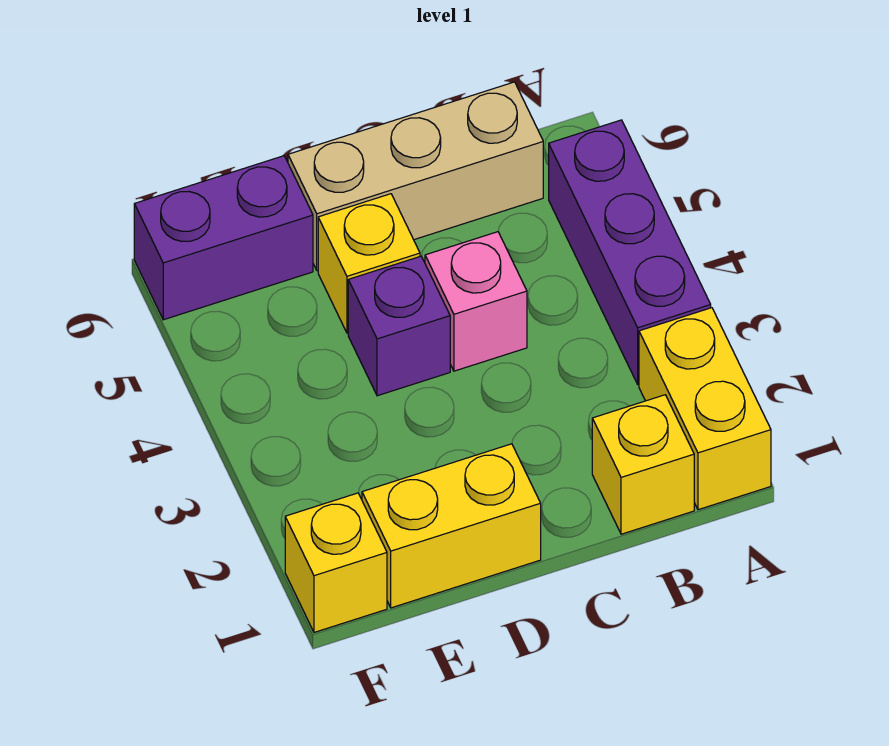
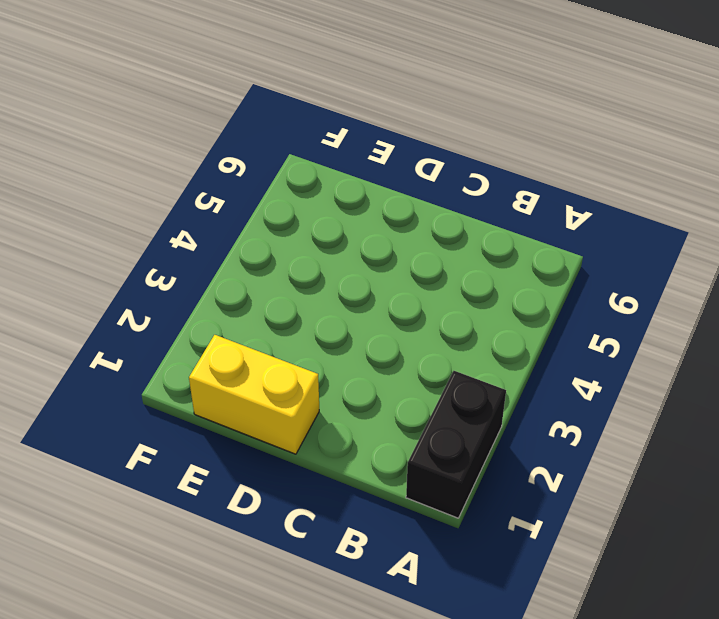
black brick A1:A2 level 1 -> yellow brick A1:A2 level 1
none -> purple brick A3:A5 level 1
none -> yellow brick B1 level 1

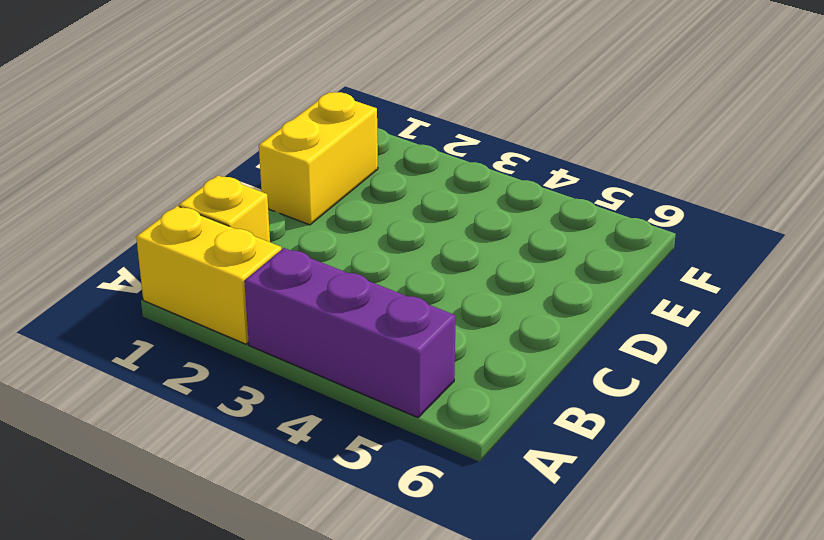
none -> tan brick B6:D6 level 1
none -> pink brick C4 level 1

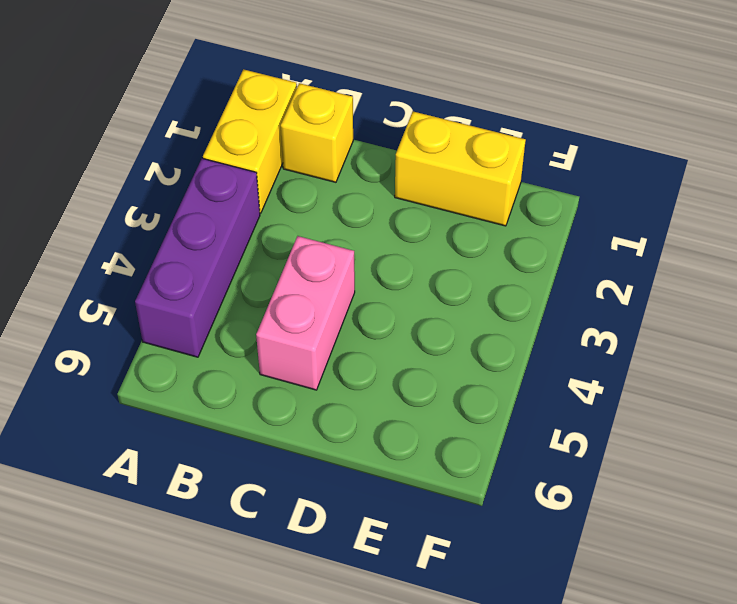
pink brick C4:C5 level 1 -> pink brick C4 level 1
none -> tan brick B6:D6 level 1
none -> purple brick D4 level 1

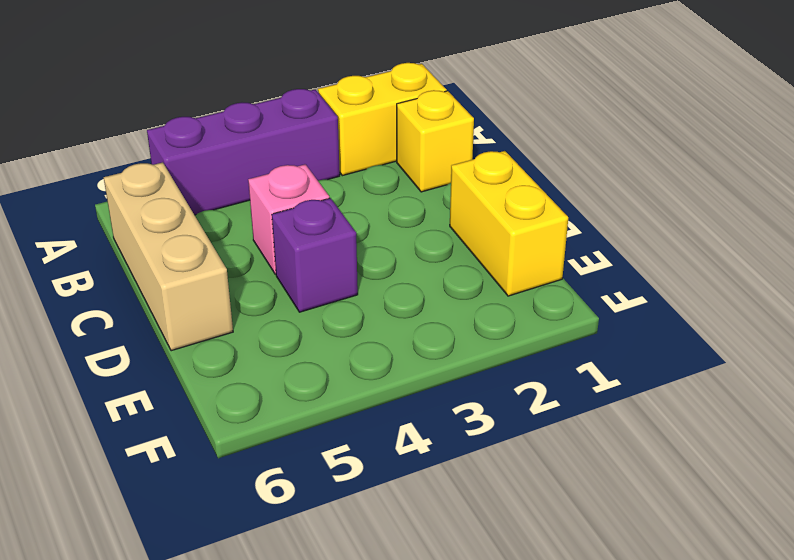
none -> yellow brick D5 level 1
none -> purple brick E6:F6 level 1

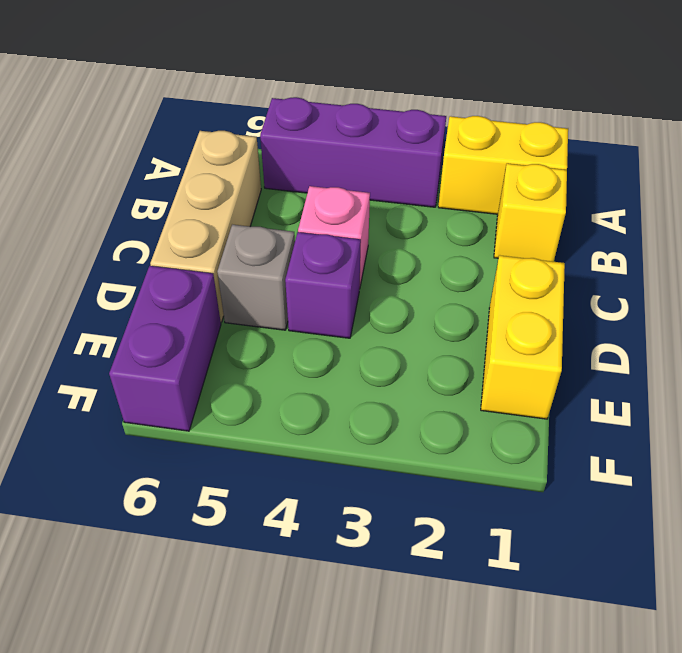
grey brick D5 level 1 -> yellow brick D5 level 1
none -> yellow brick F1 level 1

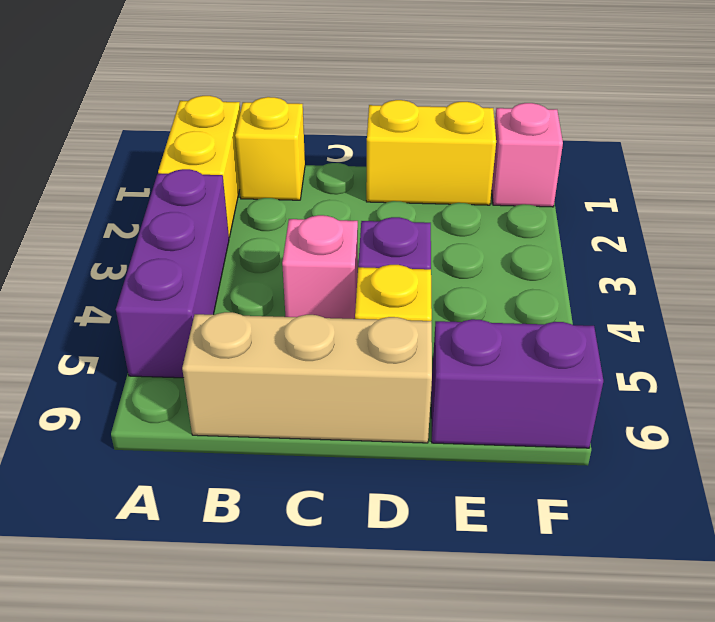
pink brick F1 level 1 -> yellow brick F1 level 1

